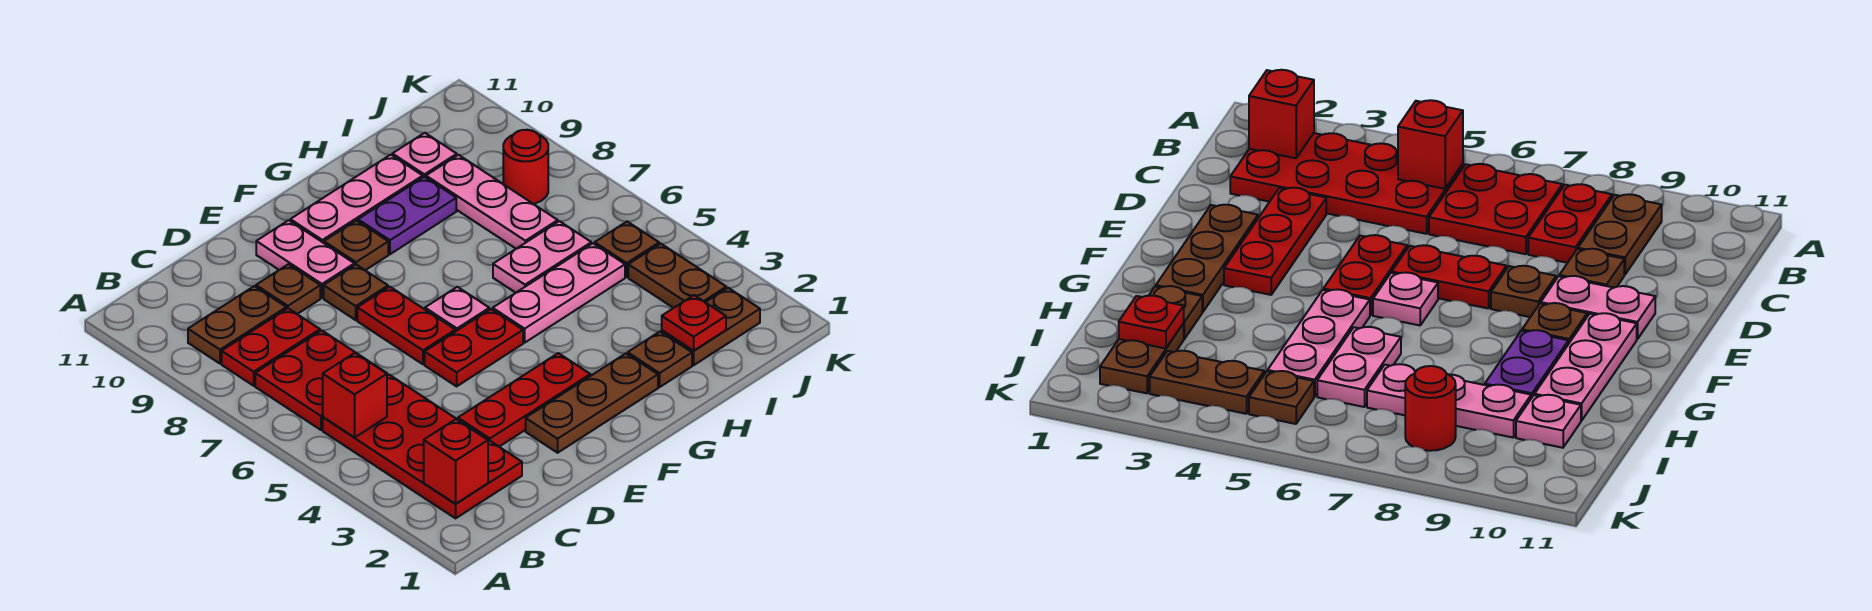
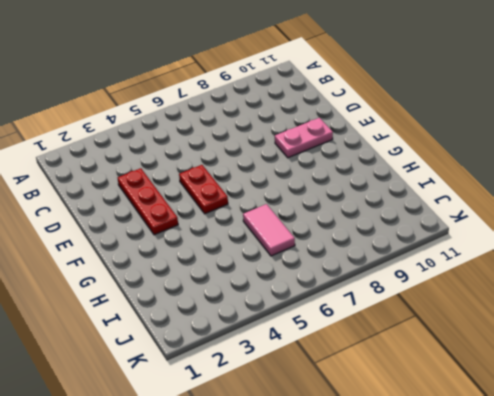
pink tile H6:I6 level 1 -> pink plate H6:I6 level 1
none -> red plate B2:C5 level 1
none -> red plate B6:C7 level 1
none -> red plate B8:C8 level 1

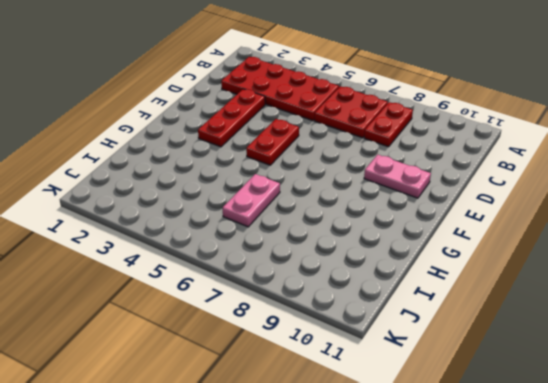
none -> brown plate B9:C9 level 1
none -> brown plate D9 level 1
none -> brown plate E2:G2 level 1

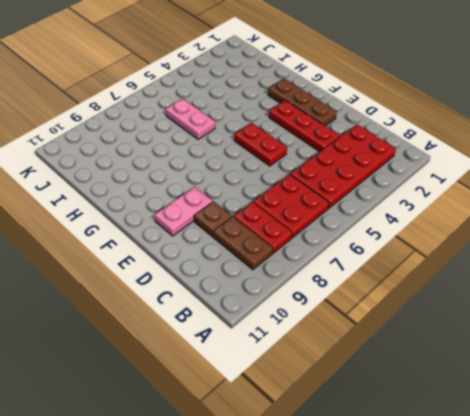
none -> red plate E6:E7 level 1
none -> brown plate E8 level 1
none -> pink plate F6 level 1

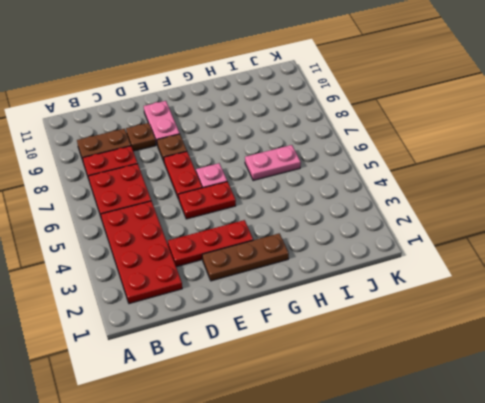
none -> brown plate F9 level 1
none -> pink plate F10:H10 level 1
none -> pink plate G5:I5 level 1

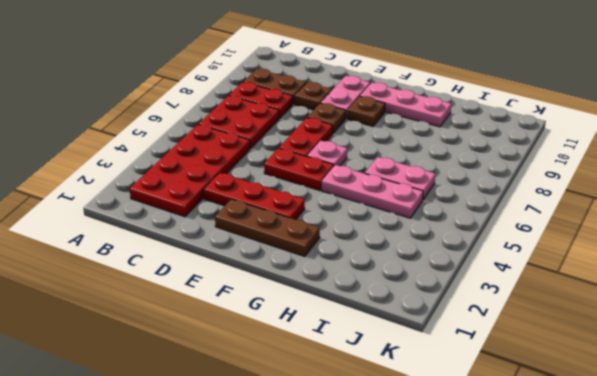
none -> purple plate G9:H9 level 1
none -> brown plate H2 level 1
none -> brown plate I2:J2 level 1

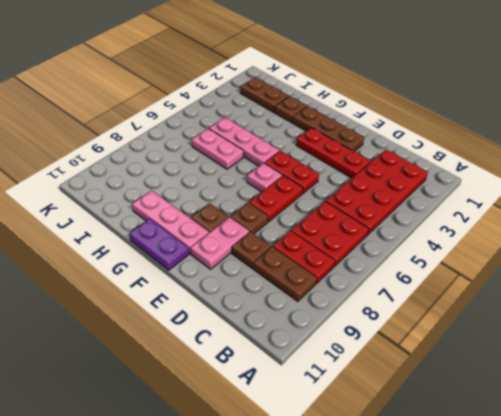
purple plate F11:G11 level 1 -> purple plate G9:H9 level 1
none -> pink plate I7:I9 level 1
none -> pink plate I10 level 1
none -> brown plate J3:J4 level 1

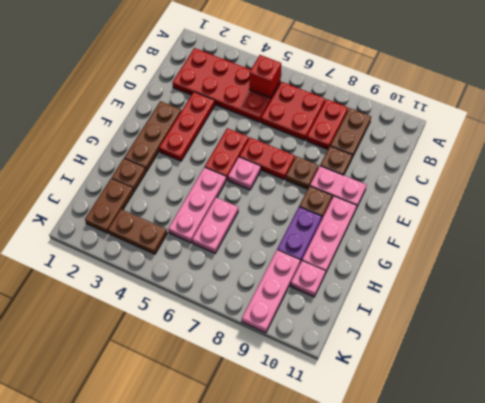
pink plate I9:K9 level 1 -> pink plate I7:I9 level 1
none -> brown plate J5 level 1
none -> red round brick J8 level 1
none -> red brick B2 level 2

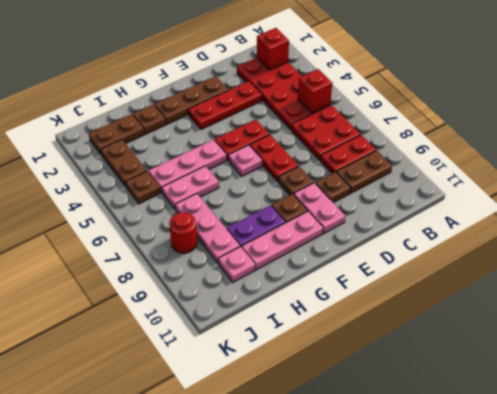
none -> red plate I2 level 2

